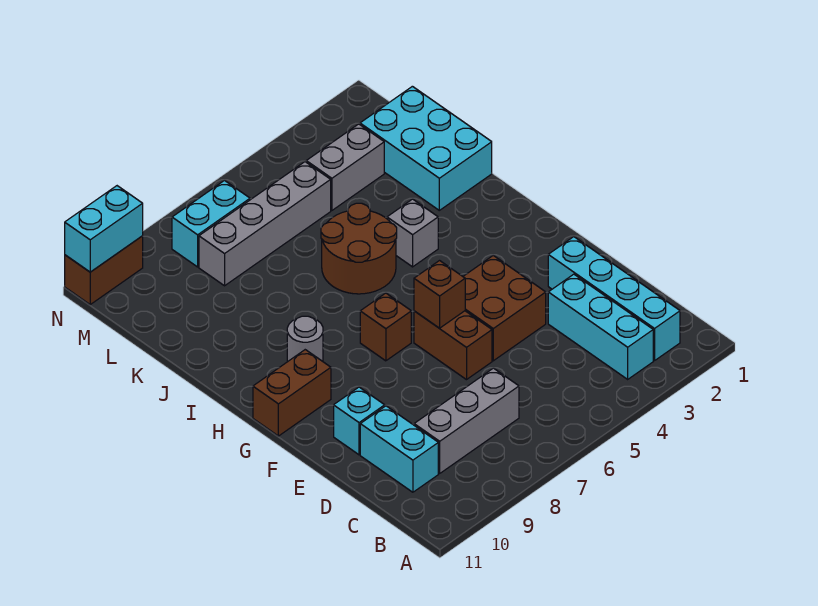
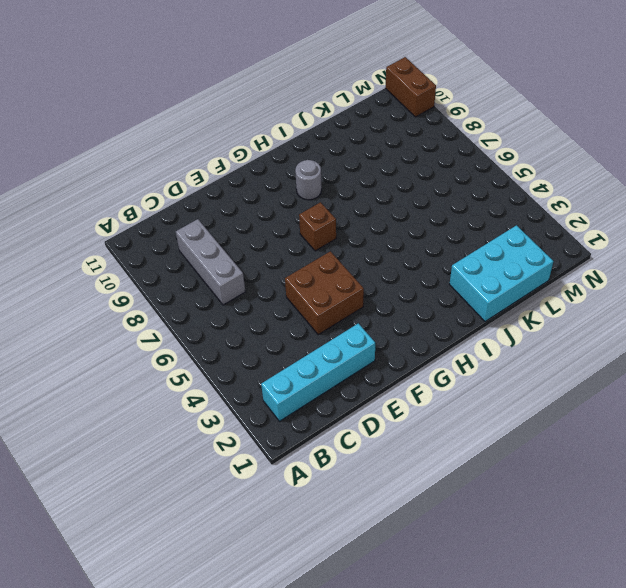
none -> cyan brick B3:D3 level 1
none -> cyan brick C10:D10 level 1
none -> brown brick E6:F6 level 1

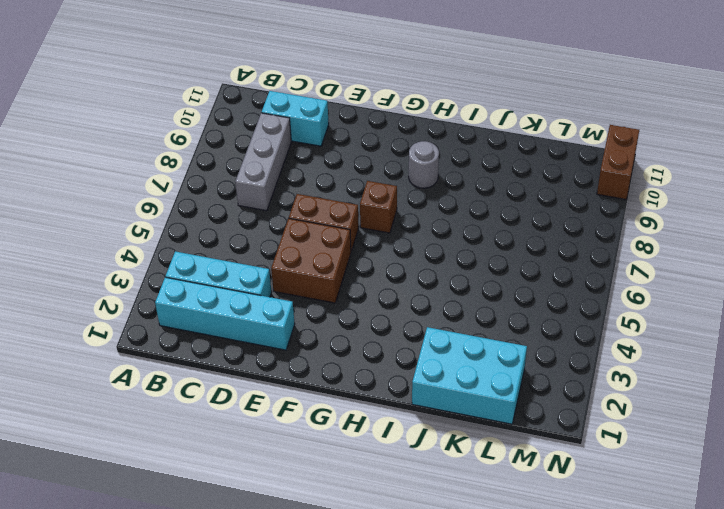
none -> cyan brick E10 level 1
none -> brown brick G10:G11 level 1
none -> grey brick I4 level 1

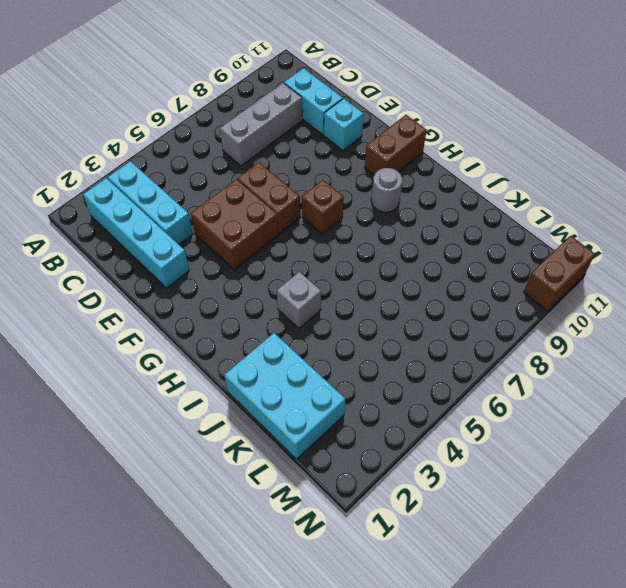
none -> brown round brick I5:J6 level 1
none -> grey brick L3:L4 level 1
none -> grey brick L5:L8 level 1

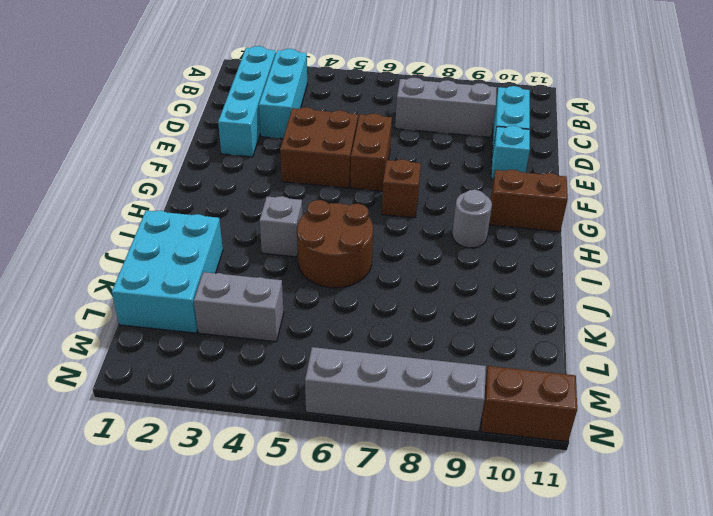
grey brick N6:N9 level 1 -> grey brick L5:L8 level 1
none -> cyan brick M7:M8 level 1
none -> brown brick F6 level 2
none -> cyan brick N10:N11 level 2

